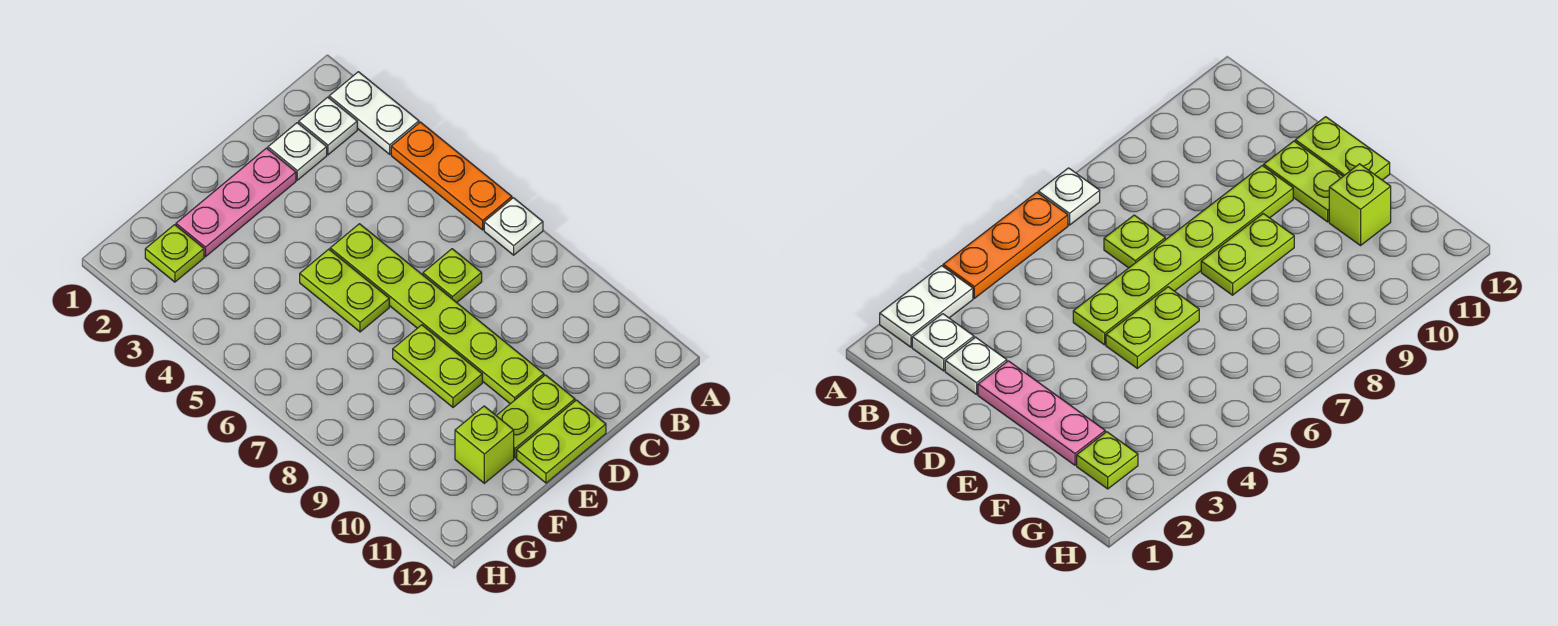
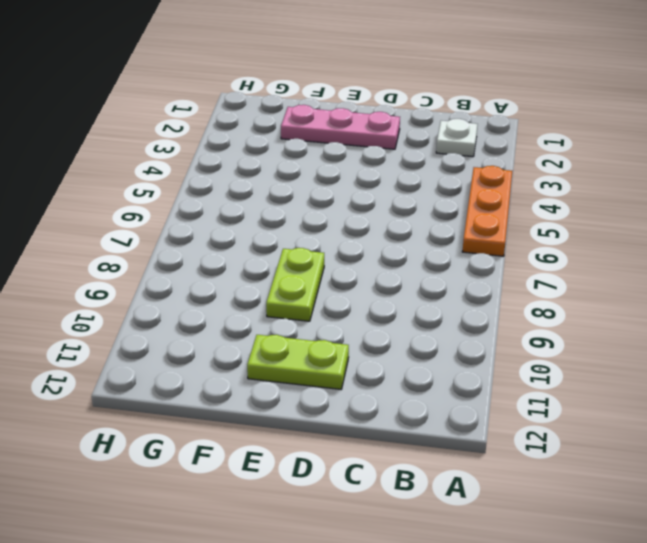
none -> white plate A2:A3 level 1
none -> white plate A7 level 1
none -> white plate C2 level 1

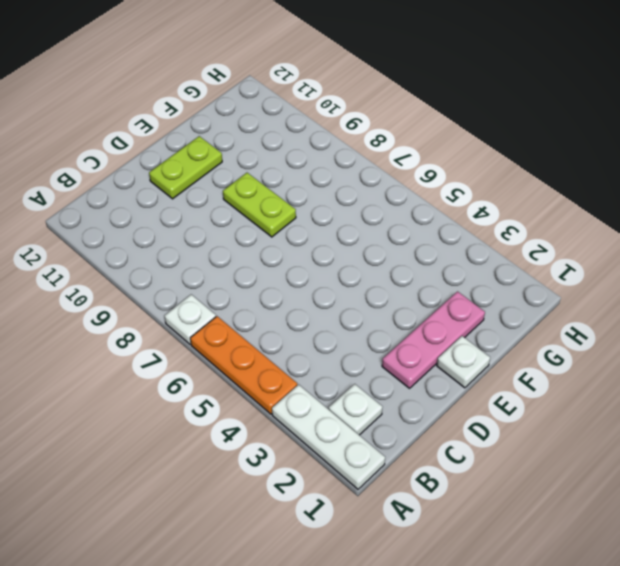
white plate A1:A3 level 1 -> white plate A2:A3 level 1
white plate E1 level 1 -> white plate C2 level 1
none -> lime plate C7 level 1
none -> lime plate D5:D10 level 1
none -> lime plate D12:E12 level 1

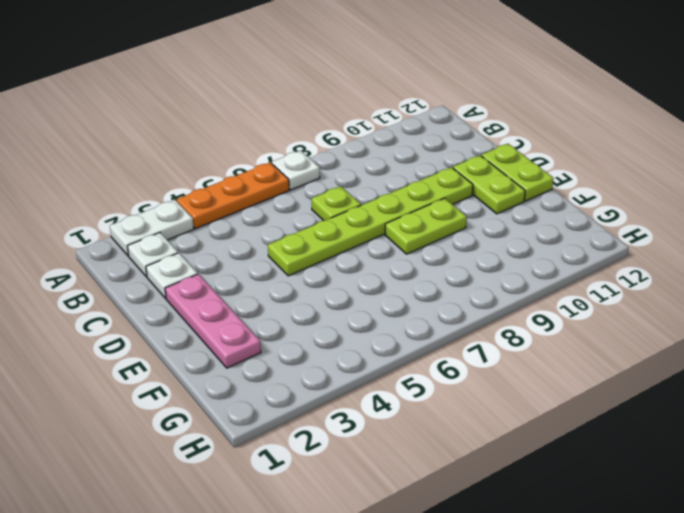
none -> lime plate E5:E6 level 1
none -> lime brick F11 level 1
none -> lime plate G2 level 1

